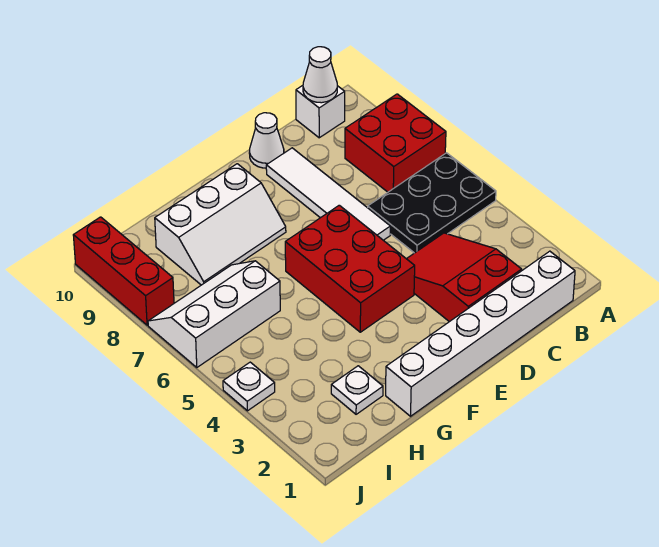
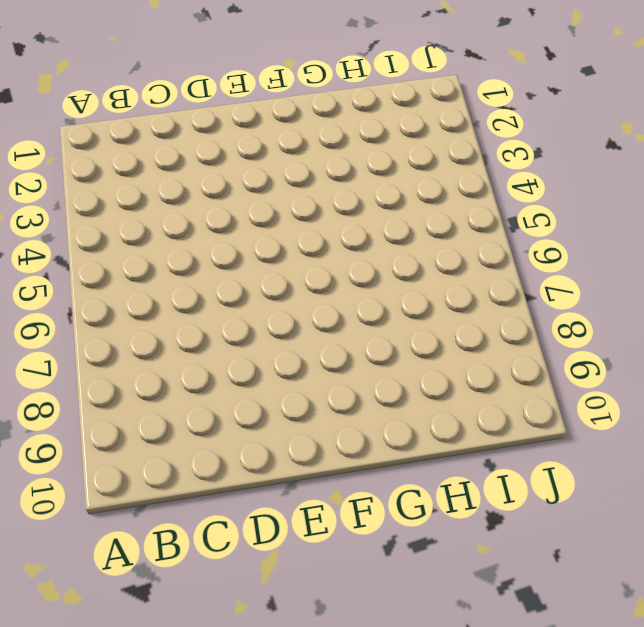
none -> black plate A5:C6 level 1
none -> red brick A7:B8 level 1
none -> white brick B1:G1 level 1

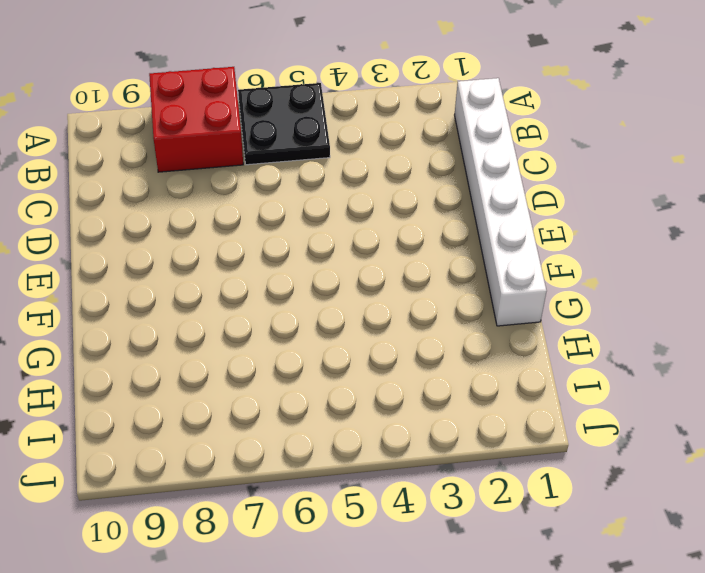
black plate A5:B6 level 1 -> black plate A5:C6 level 1
none -> white brick B10 level 1
none -> red slope C2:D4 level 1 top 2
none -> white tile D6:D9 level 1

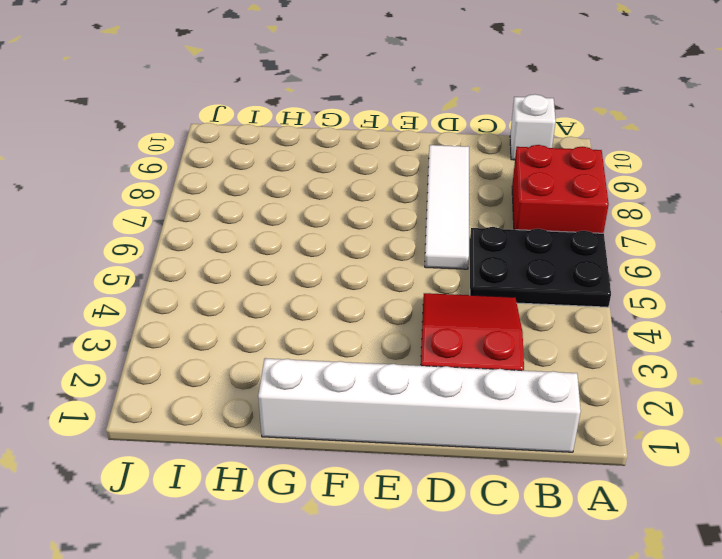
none -> white cone D10 level 1
none -> red brick E4:F6 level 1
none -> white slope F8:H9 level 1 top 9

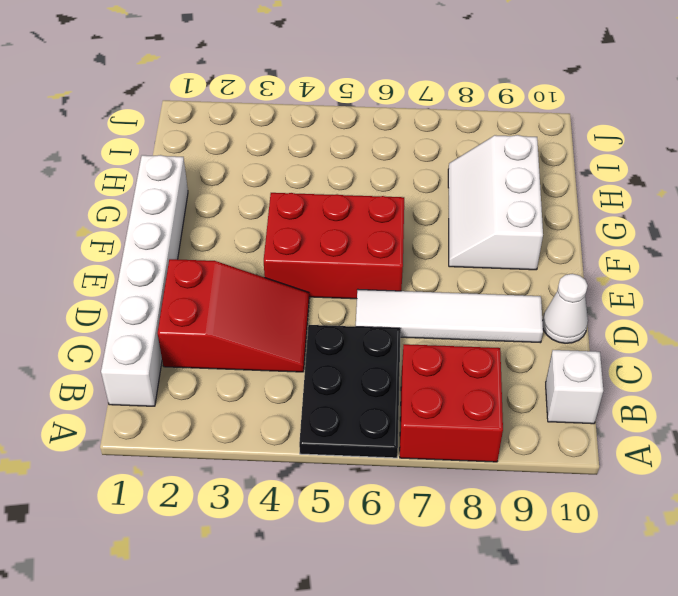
none -> white plate H2 level 1
none -> white slope H6:J7 level 1 top 6
none -> white plate J4 level 1

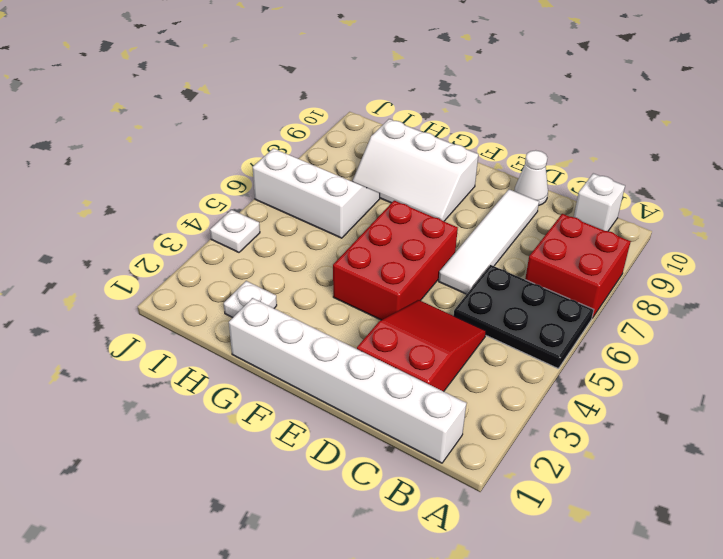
none -> red brick J8:J10 level 1
none -> white cone B10 level 2

